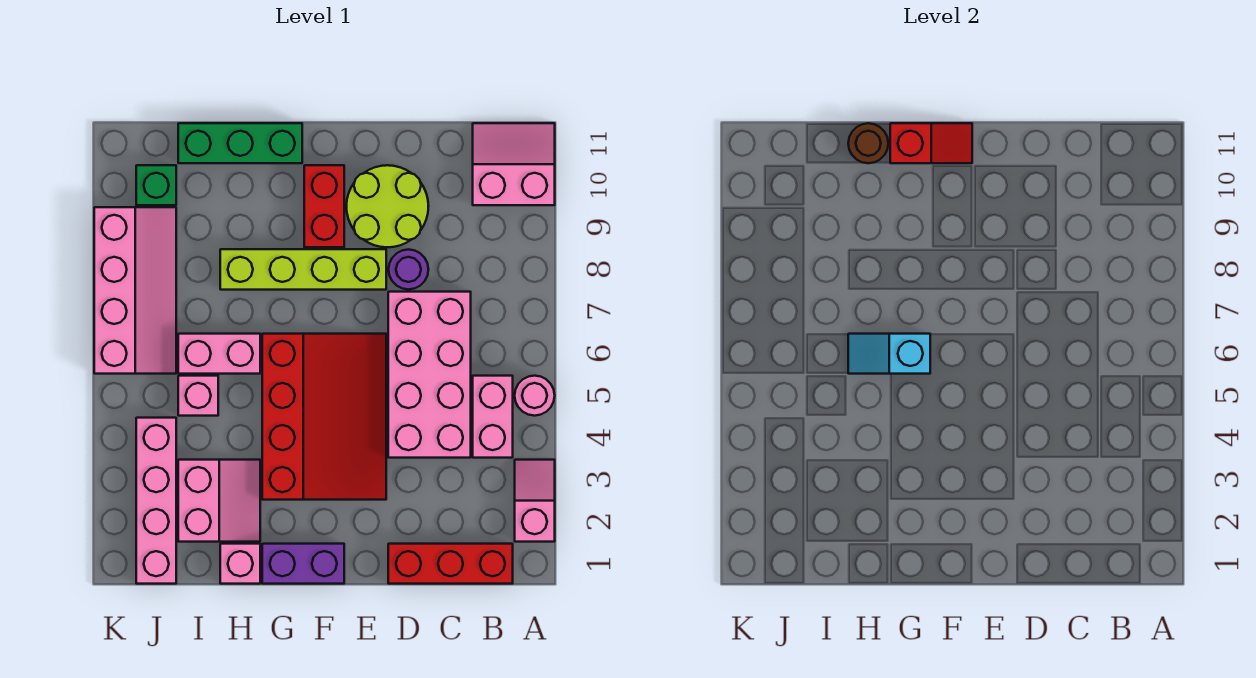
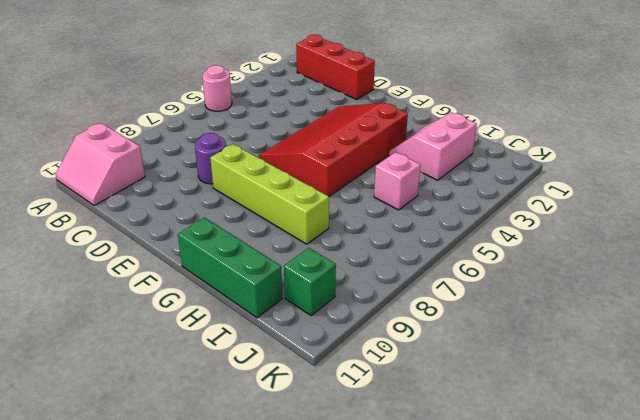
none -> pink slope A2:A3 level 1 top 2
none -> pink brick B4:B5 level 1
none -> pink brick C4:D7 level 1

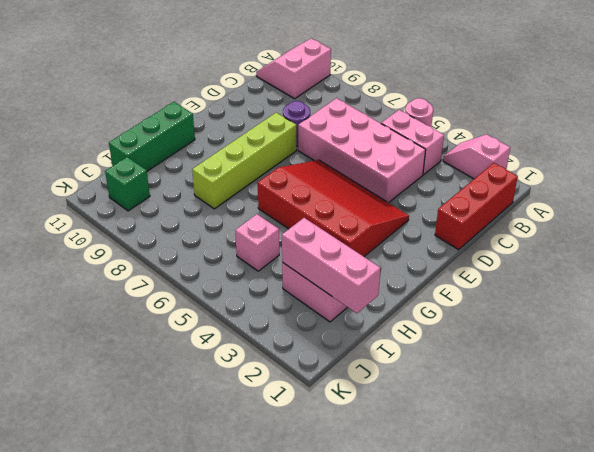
pink brick I1:I3 level 2 -> none
none -> lime round brick D9:E10 level 1
none -> purple brick F1:G1 level 1
none -> red brick F9:F10 level 1

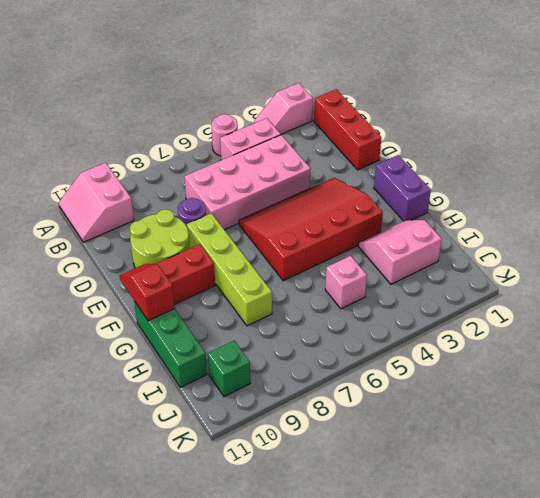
none -> pink brick H1 level 1
none -> pink brick H6:I6 level 1
none -> pink brick J1:J4 level 1

